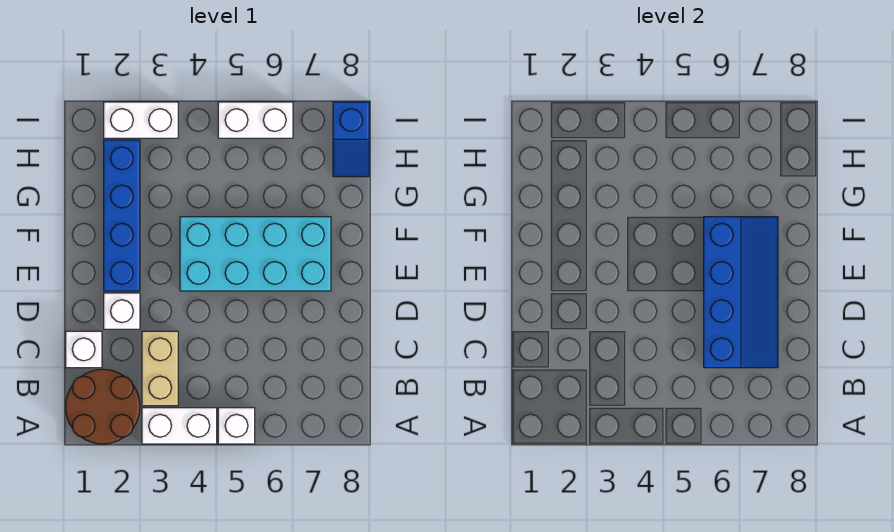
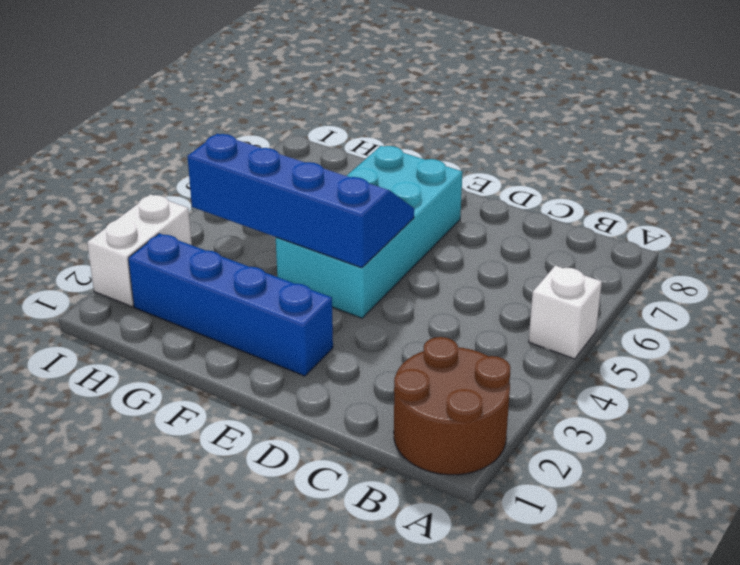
blue slope E4:H5 level 2 top 4 -> blue slope C6:F7 level 2 top 6
none -> white brick A3:A4 level 1
none -> tan brick B3:C3 level 1
none -> white brick C1 level 1

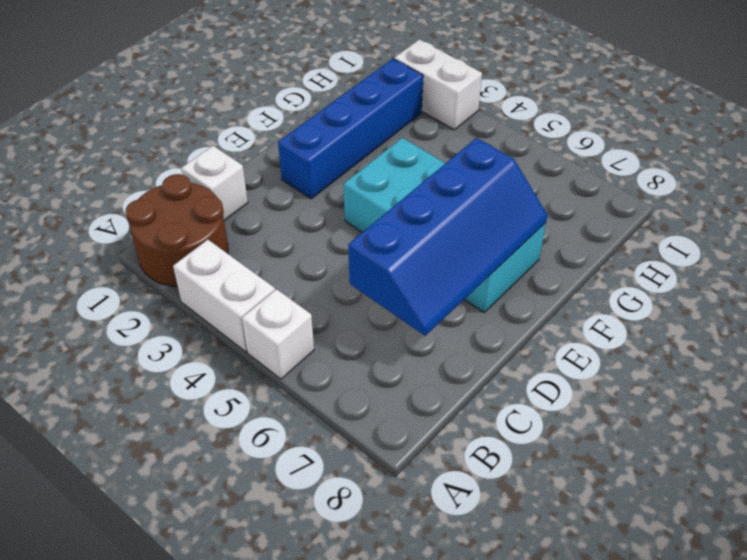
none -> tan brick B3:C3 level 1
none -> white brick D2 level 1
none -> blue slope H8:I8 level 1 top I

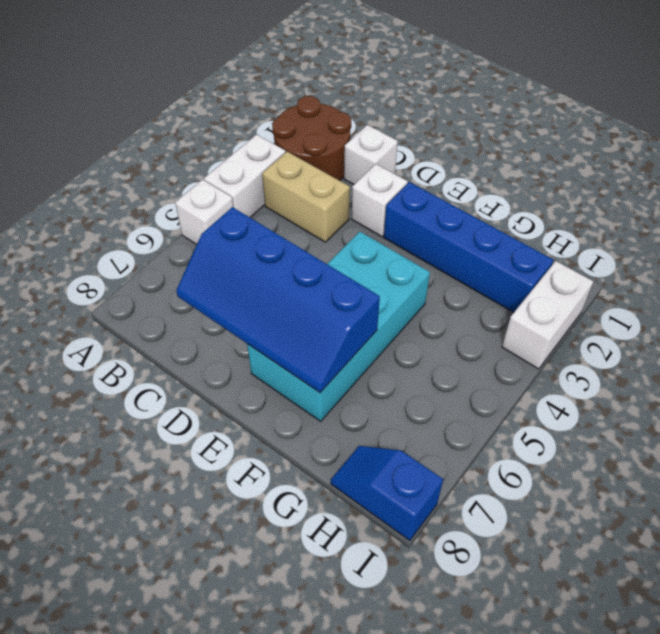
none -> white brick I5:I6 level 1

